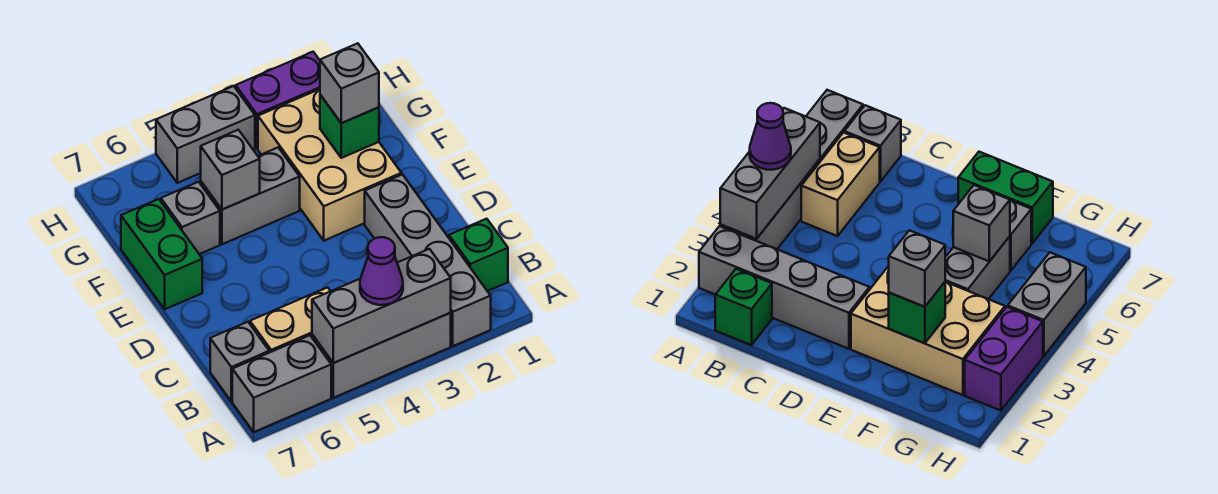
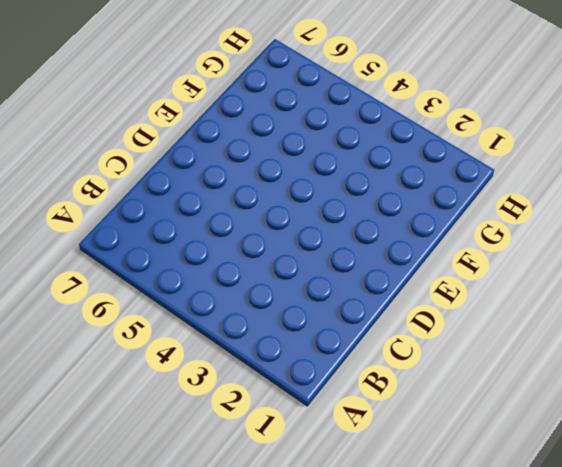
none -> grey brick A2:D2 level 1
none -> grey brick A3:A5 level 1
none -> grey brick A6:A7 level 1

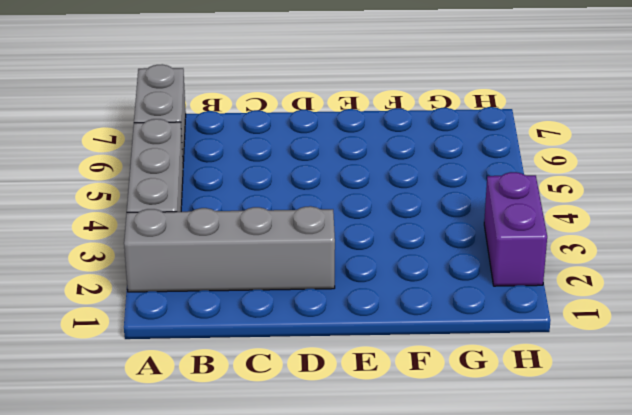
none -> green brick B1 level 1
none -> tan brick B5:B6 level 1
none -> grey brick B7 level 1

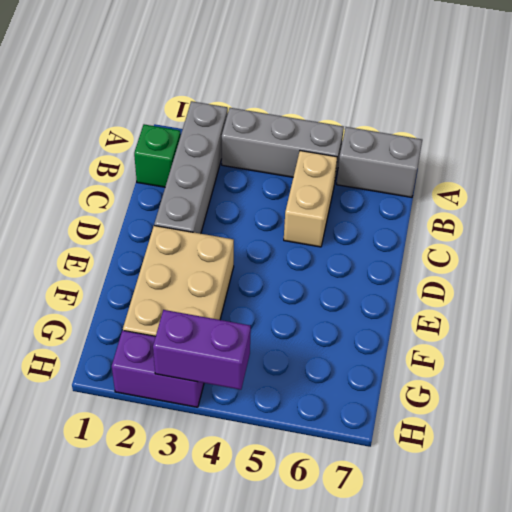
tan brick B5:C5 level 1 -> tan brick B5:B6 level 1
purple brick H3:H4 level 2 -> none
none -> grey brick B7 level 1
none -> green brick E7:F7 level 1
none -> grey brick F4:F5 level 1

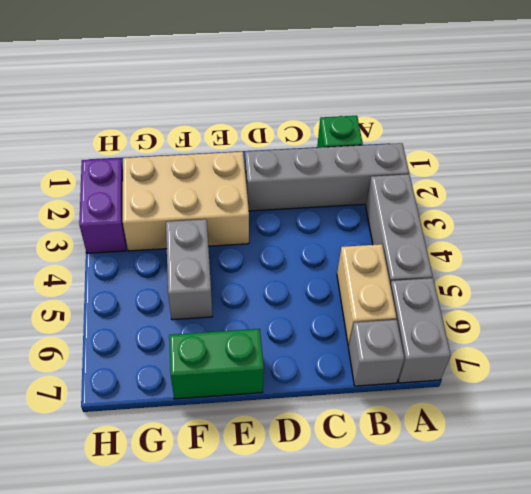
none -> grey brick F6 level 1
none -> grey brick H4:H5 level 1
none -> grey brick A3:A5 level 2

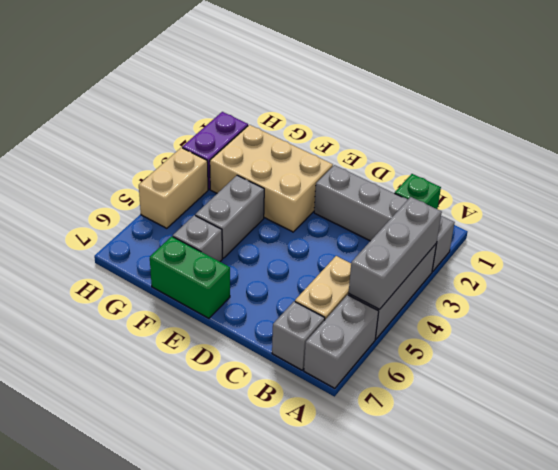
tan brick H4:H5 level 1 -> grey brick H4:H5 level 1
none -> green brick F2 level 2
none -> grey brick F5 level 2
none -> purple cone A4 level 3

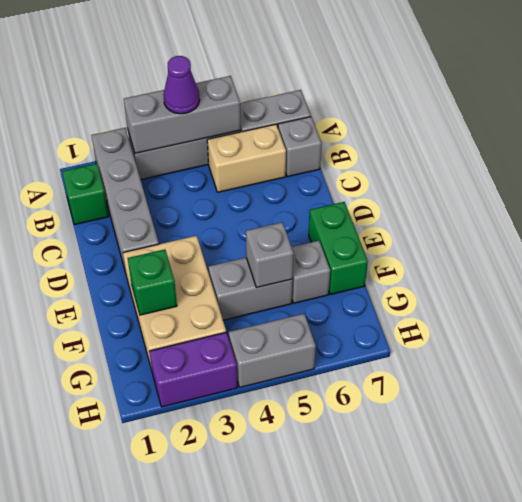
none -> grey brick F2 level 3

